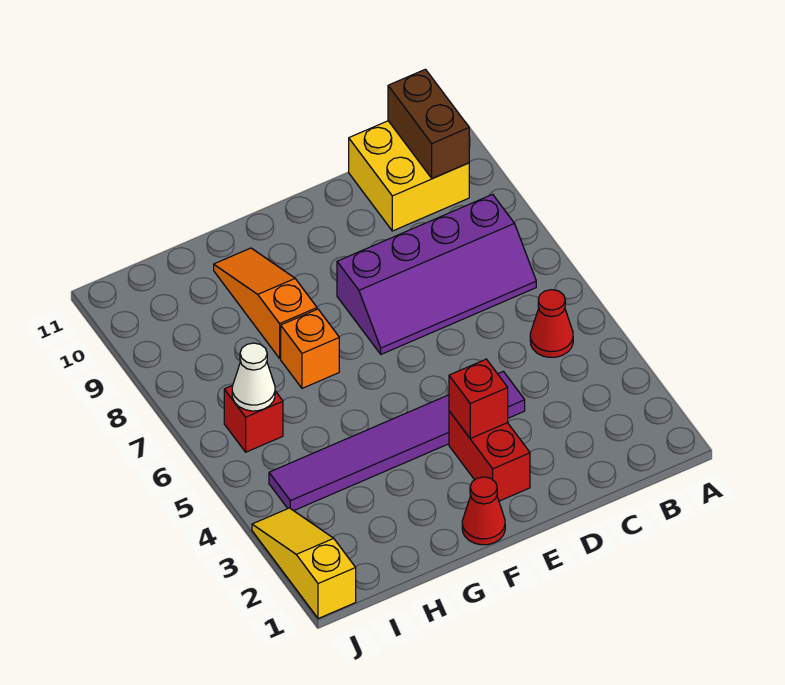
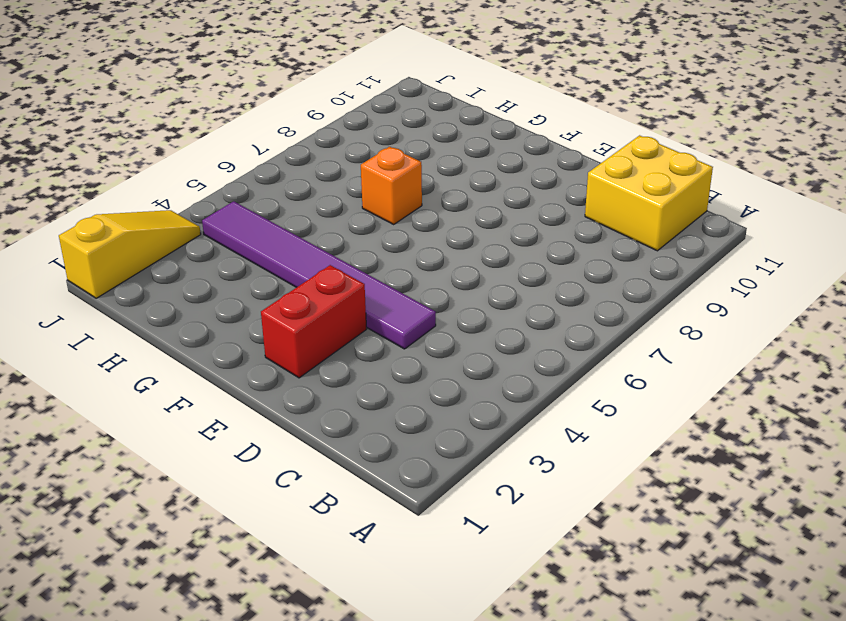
none -> red cone B5 level 1
none -> purple slope B7:E8 level 1 top 8
none -> red cone F1 level 1

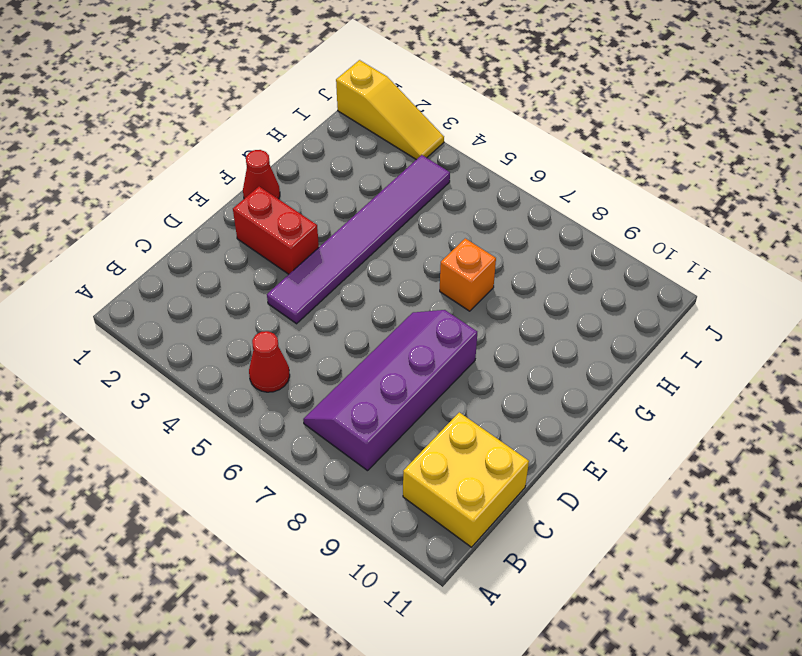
none -> orange slope G8:G10 level 1 top 8
none -> red brick I6 level 1
none -> brown brick B10:B11 level 2

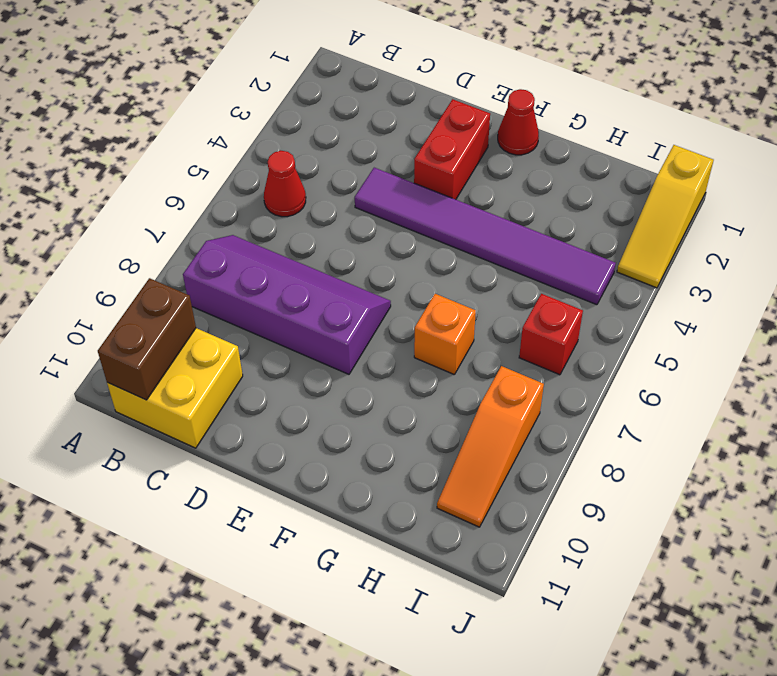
orange slope I8:I10 level 1 top 8 -> orange slope G8:G10 level 1 top 8
none -> red brick E3 level 2
none -> white cone I6 level 2

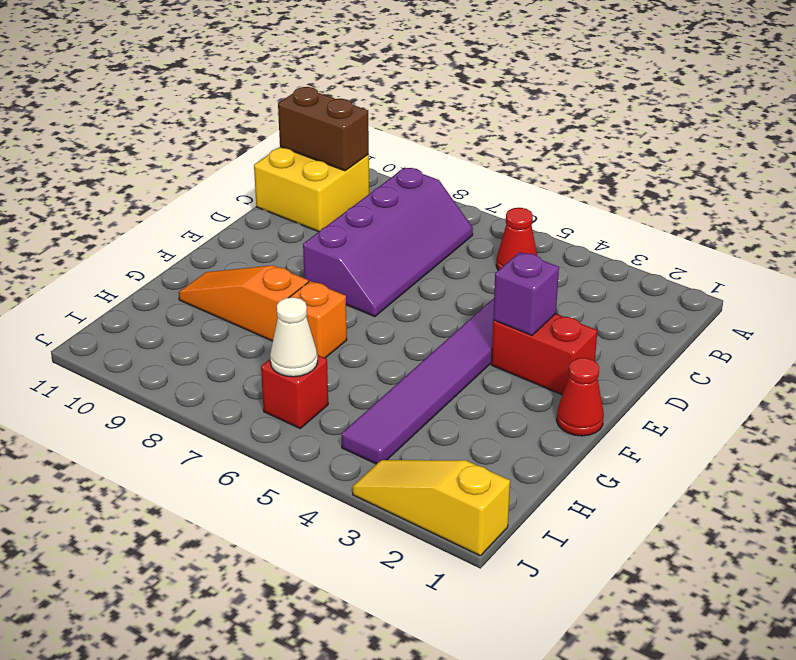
purple brick E3 level 2 -> red brick E3 level 2

